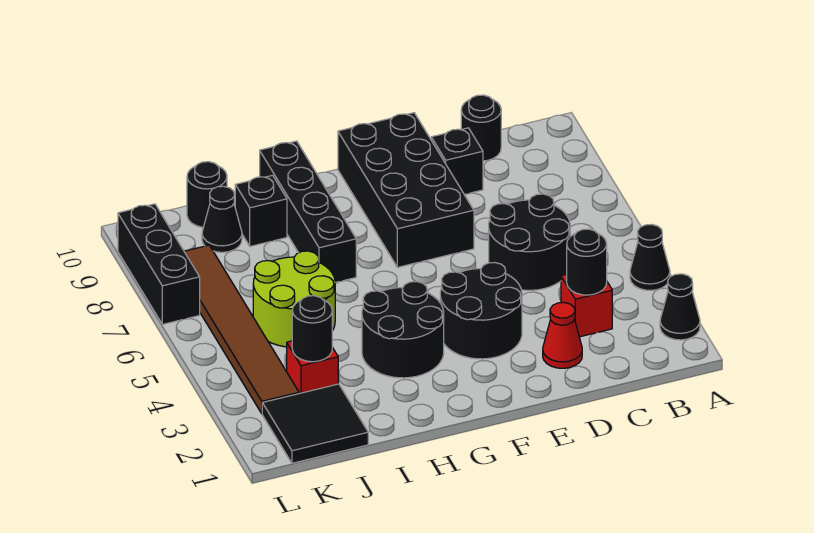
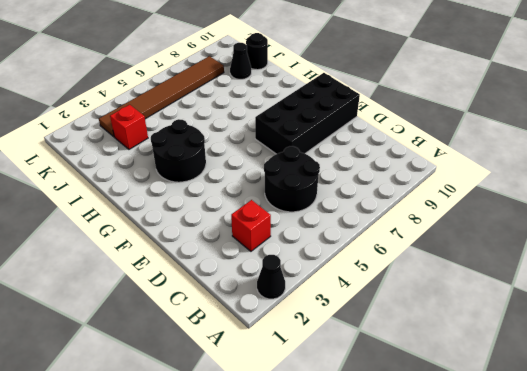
none -> black cone A4 level 1
none -> black round brick C10 level 1
none -> red cone D2 level 1

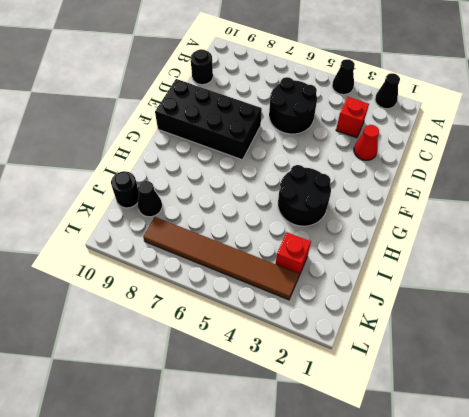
none -> black brick D9 level 1
none -> black round brick E3:F4 level 1
none -> black brick H7:H10 level 1

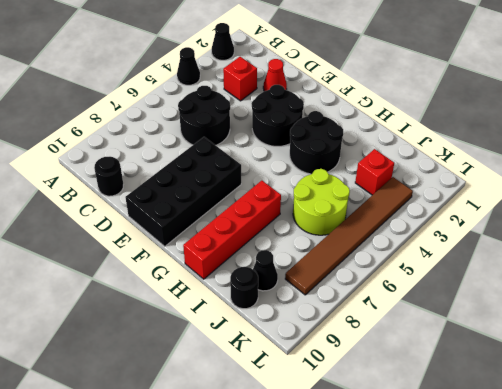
red brick H7:H10 level 1 -> black brick H7:H10 level 1
none -> black brick D9 level 1
none -> black brick I9 level 1
none -> black tile J1:K2 level 1

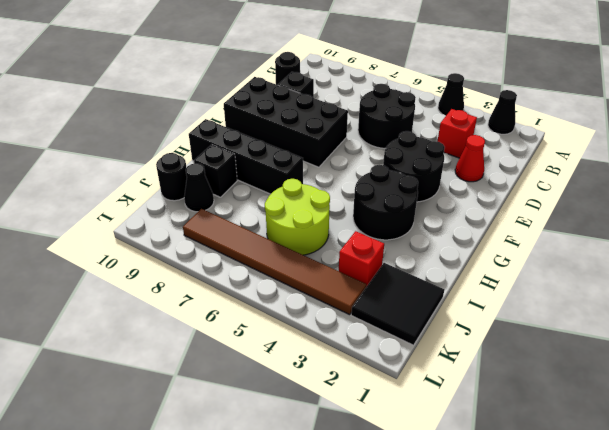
none -> black brick L7:L9 level 1
none -> black round brick C3 level 2
none -> black round brick J3 level 2

